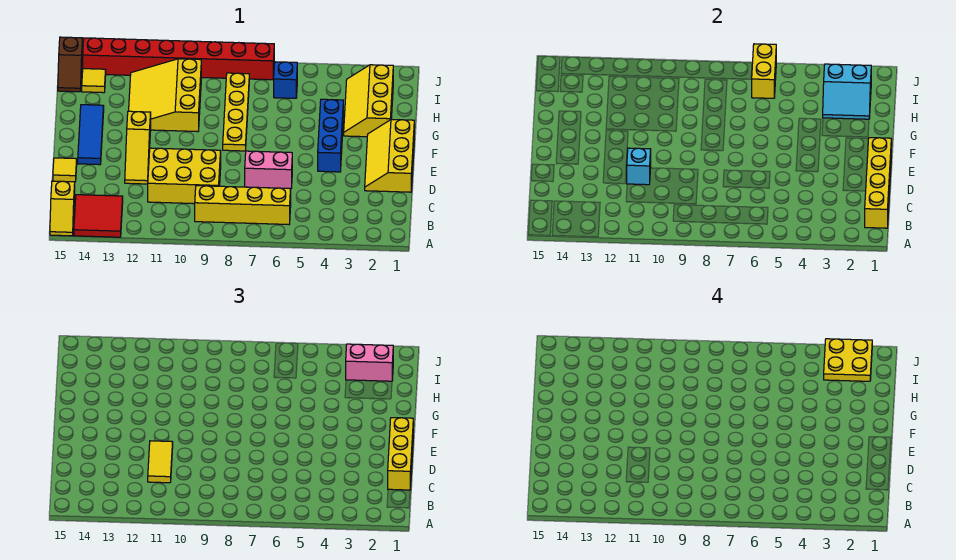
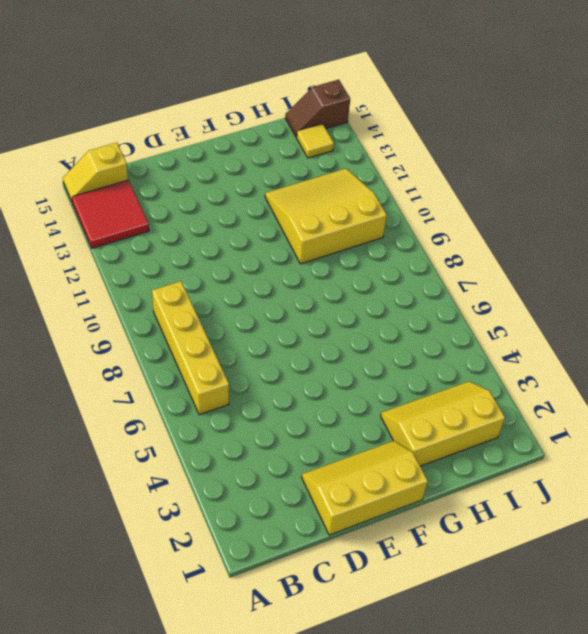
none -> yellow brick C9:D11 level 1
none -> pink brick D6:D7 level 1
none -> yellow slope D12:F12 level 1 top F

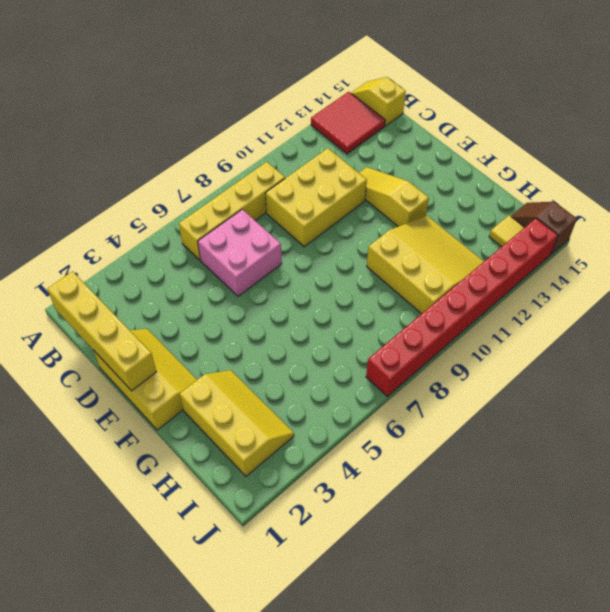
pink brick C6:D7 level 1 -> pink brick D6:D7 level 1
none -> yellow tile D15 level 1
none -> blue brick E4:G4 level 1
none -> blue tile E14:G14 level 1

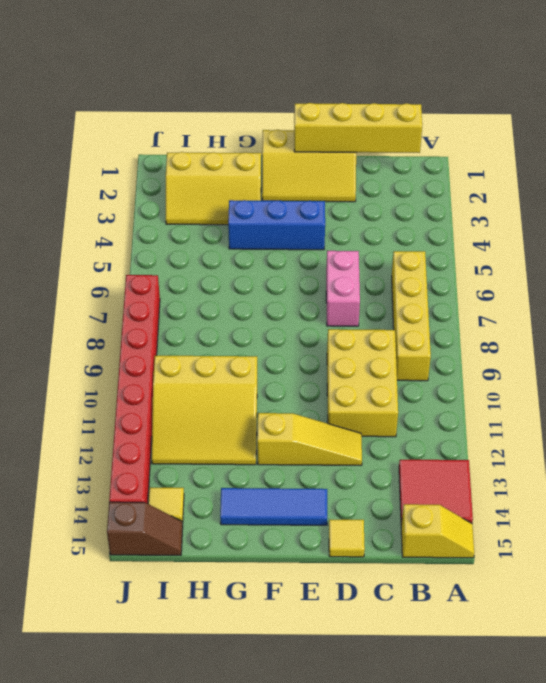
none -> yellow plate F8:I8 level 1
none -> blue brick I6 level 1
none -> cyan brick D11 level 2

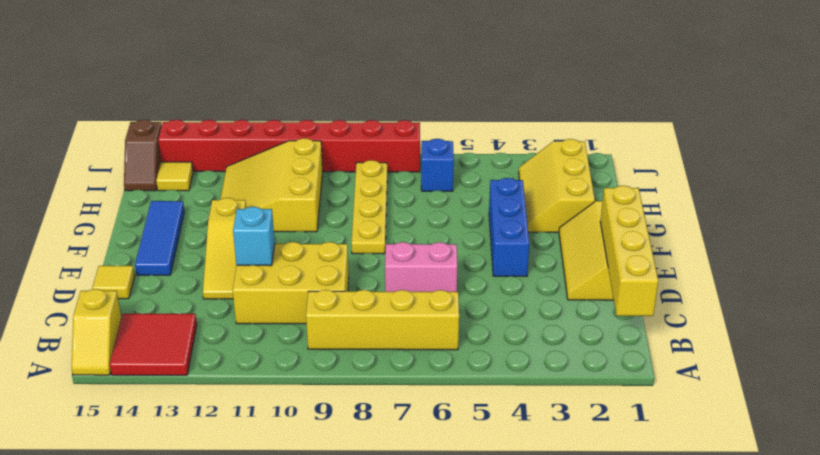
none -> cyan slope H2:I3 level 2 top I
none -> yellow brick I6:J6 level 2
none -> yellow brick C1:E1 level 3

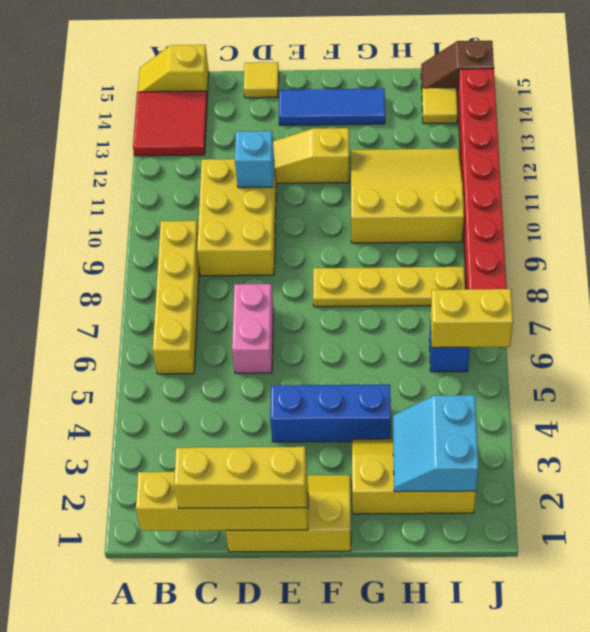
none -> yellow tile C11:D11 level 3
none -> pink brick I2:I3 level 3
none -> yellow plate I2:J3 level 4

